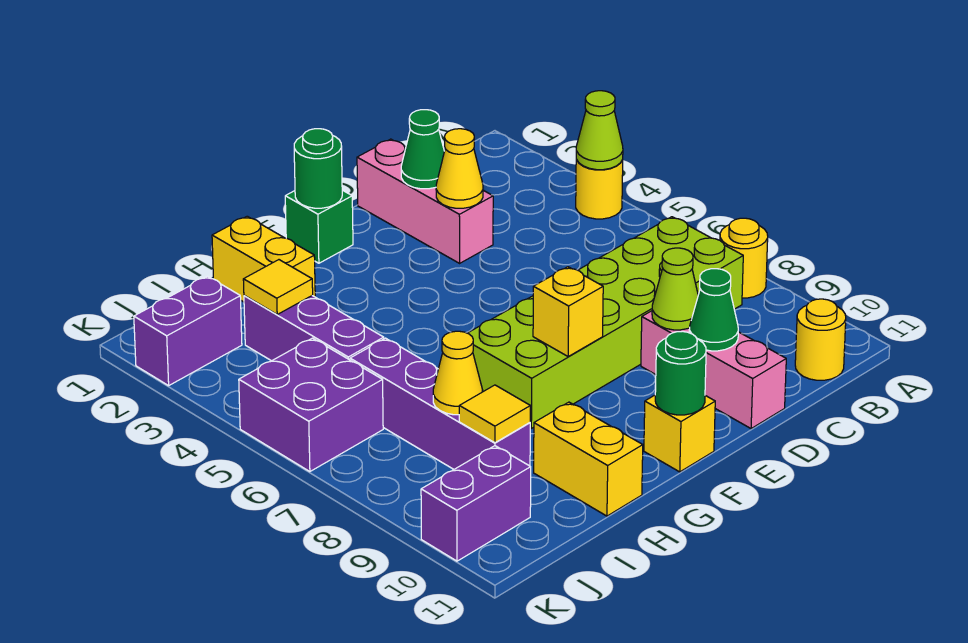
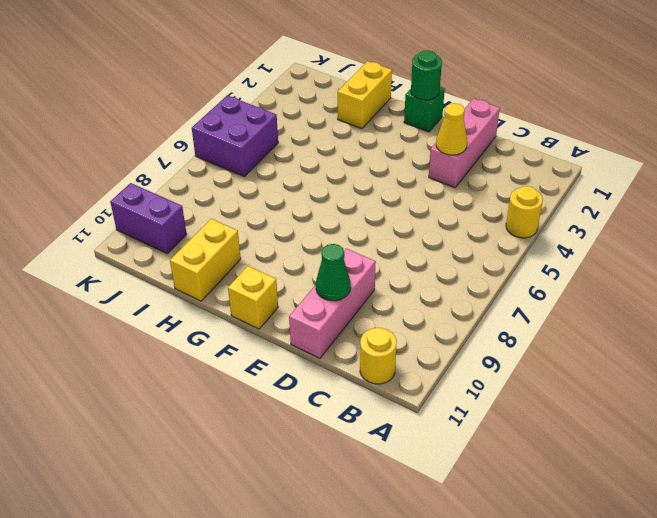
none -> yellow round brick A8 level 1
none -> lime brick B7:G8 level 1
none -> purple brick I3:I5 level 1

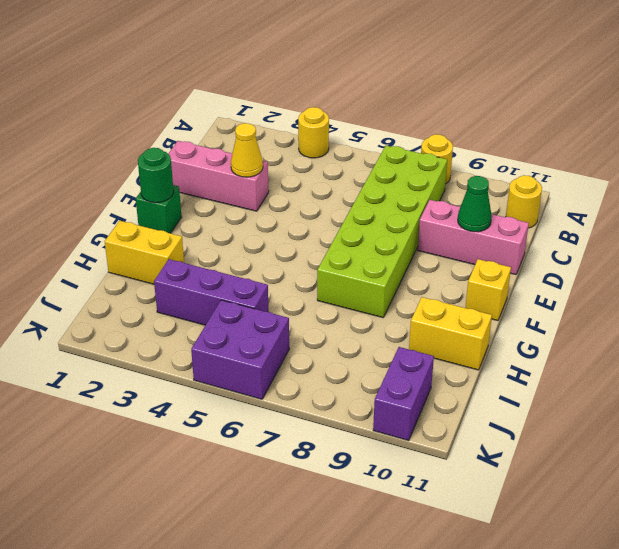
none -> purple brick I6:I9 level 1
none -> purple brick J2:K2 level 1
none -> lime cone A4 level 2

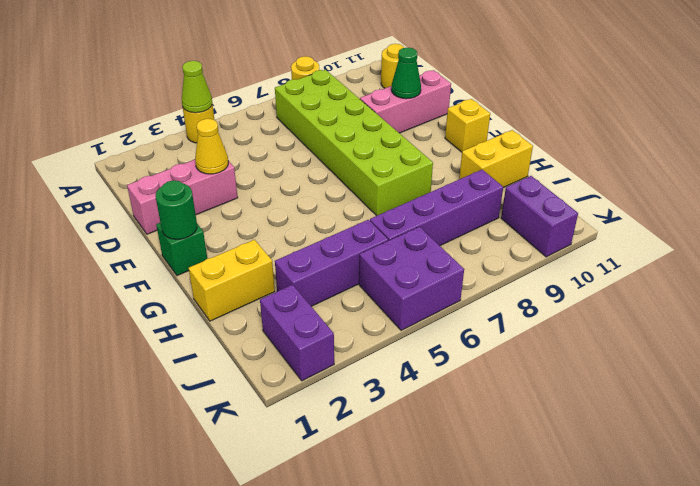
none -> green cone D2 level 2
none -> lime cone D9 level 2
none -> yellow brick F8 level 2

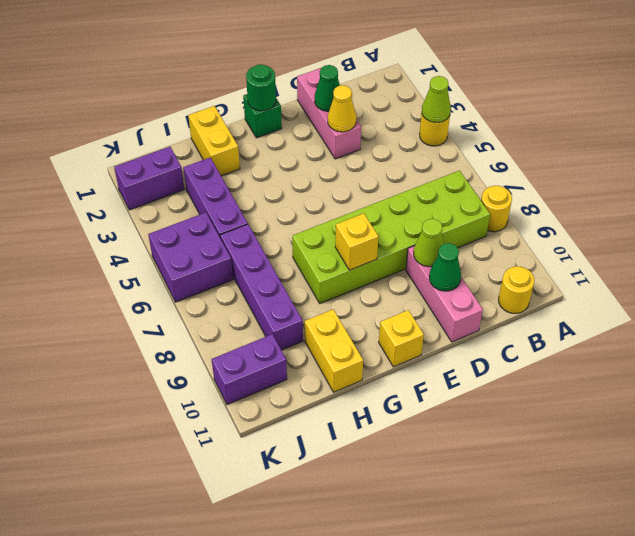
none -> green round brick F11 level 2
none -> yellow tile I3 level 2
none -> yellow cone I8 level 2

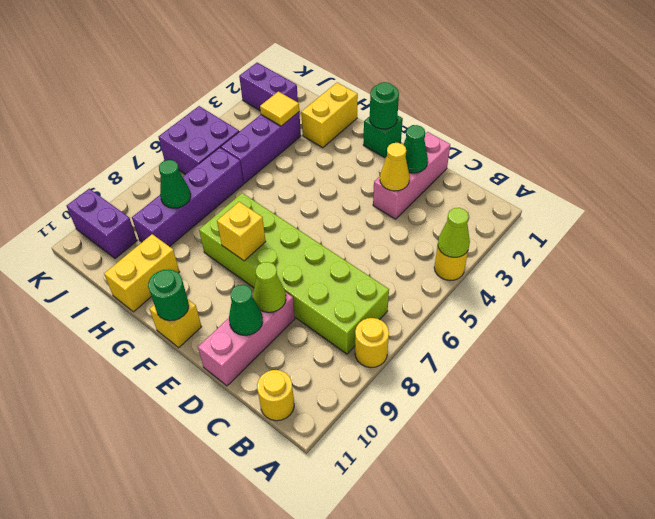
green cone I8 level 2 -> yellow cone I8 level 2
none -> yellow tile I9 level 2

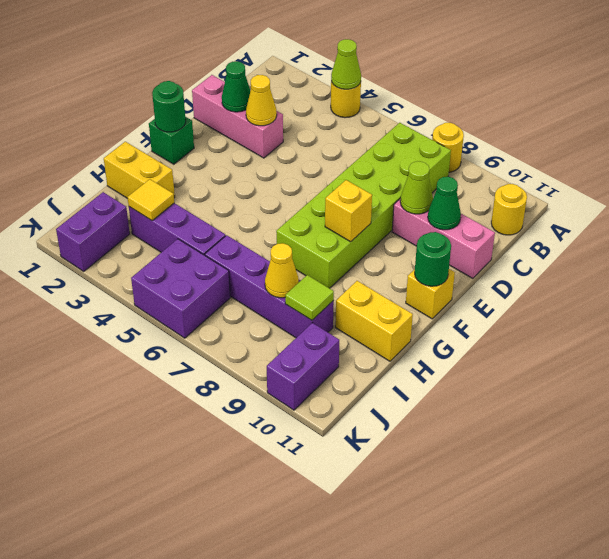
lime tile I9 level 2 -> yellow tile I9 level 2

